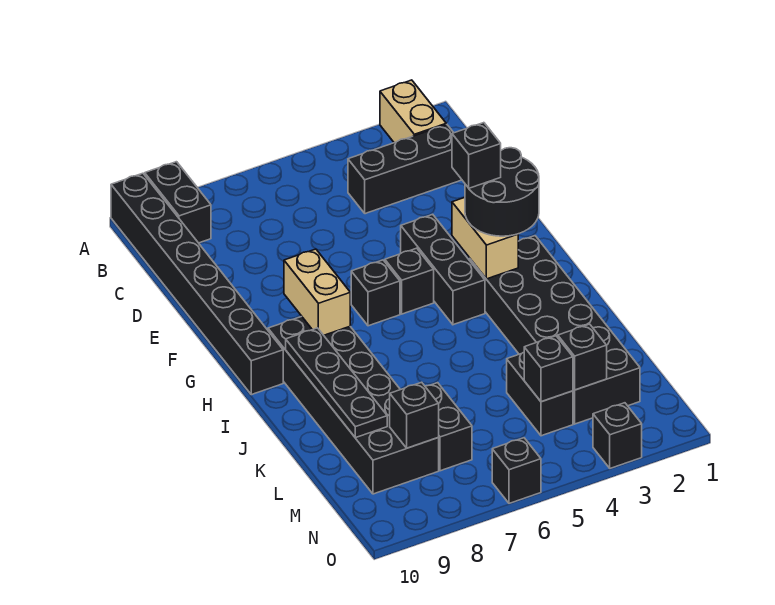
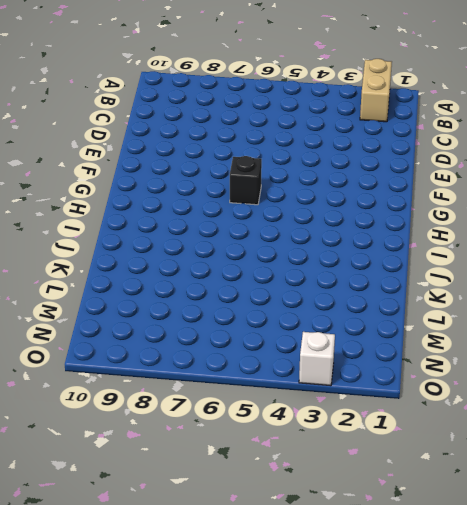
white brick O3 level 1 -> black brick O3 level 1
none -> black brick A9:B9 level 1
none -> black brick A10:H10 level 1
none -> black brick C2:C4 level 1

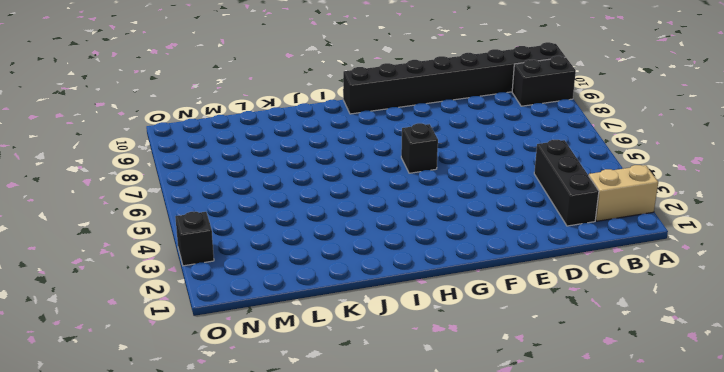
none -> black brick F4:H4 level 1
none -> black brick G5 level 1
none -> black brick H2:M3 level 1

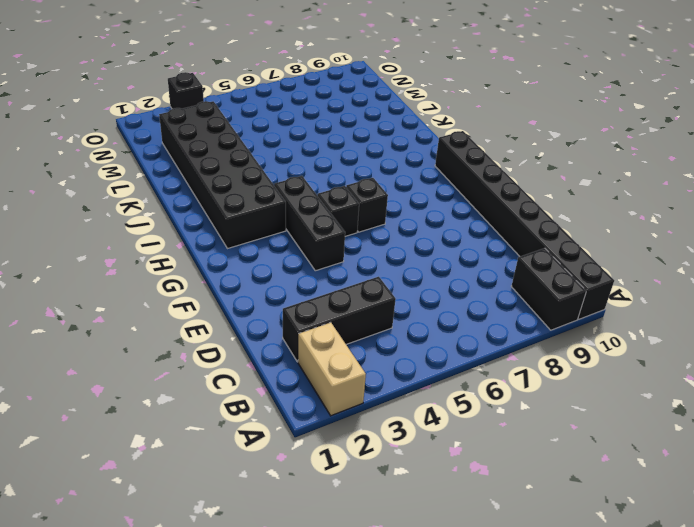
none -> black brick H8:M9 level 1
none -> black brick L4:M4 level 1
none -> black brick L7:M7 level 1

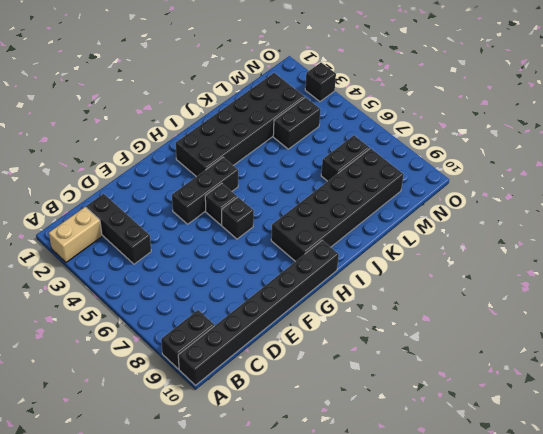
none -> black brick O6 level 1
none -> tan brick G3:H3 level 2
none -> tan brick G8:H8 level 2

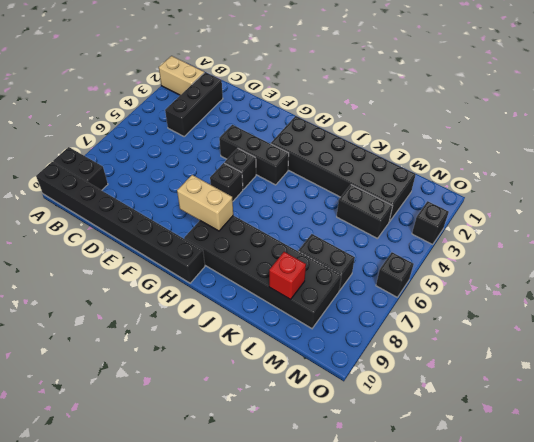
red brick L9 level 2 -> black plate I9:L9 level 2
none -> tan brick G3:H3 level 2
none -> black brick M3 level 2
none -> black brick M4 level 2

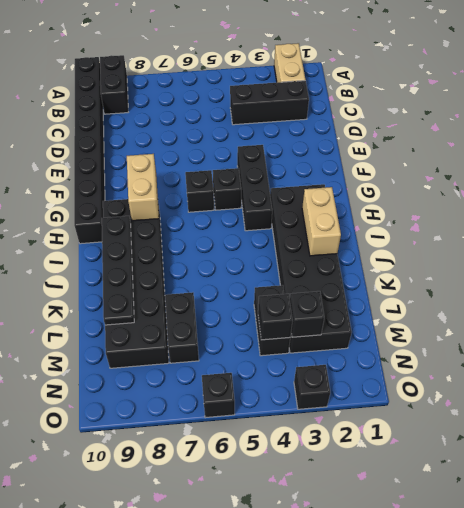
tan brick I2:J2 level 2 -> tan brick G3:H3 level 2
none -> black brick M8 level 2
none -> black round brick G2:H3 level 3
none -> black brick G3 level 4

